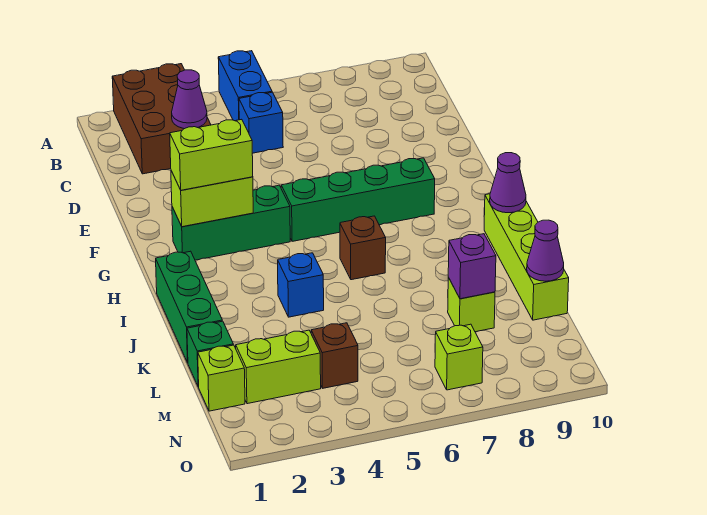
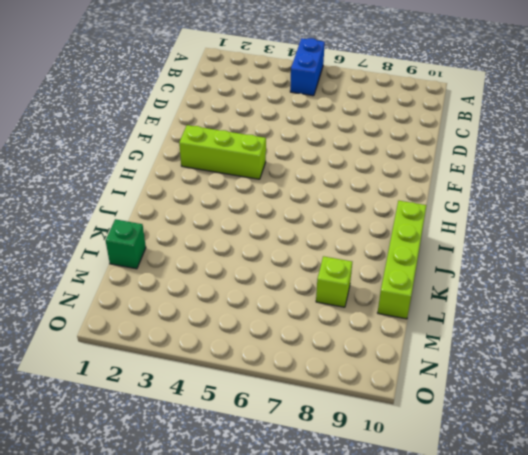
lime brick G2:G4 level 1 -> green brick G2:G4 level 1
none -> brown brick A2:C3 level 1
none -> blue brick C5 level 1
none -> green brick G5:G8 level 1

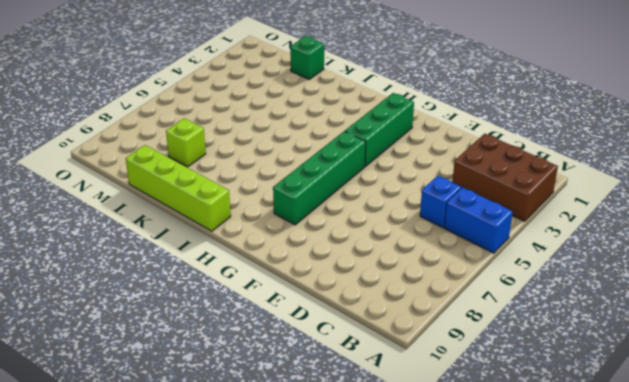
none -> green brick I1:K1 level 1
none -> brown brick I6 level 1
none -> blue brick J4 level 1

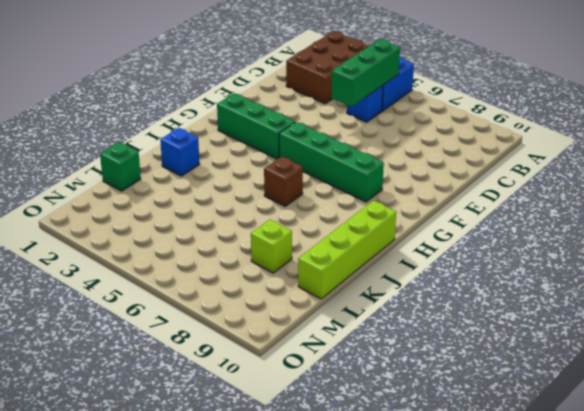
green brick B5:D5 level 2 -> green brick I1:K1 level 1
blue brick J2 level 1 -> blue brick J4 level 1
none -> lime brick M1 level 1
none -> lime brick M2:M3 level 1
none -> brown brick M4 level 1

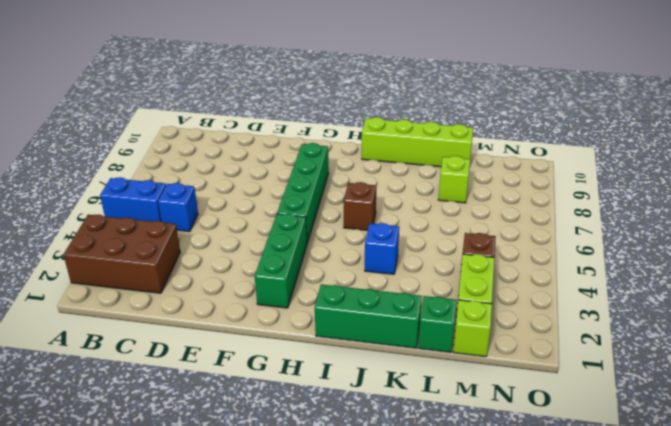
none -> lime brick N7 level 1
none -> purple cone C3 level 2
none -> lime brick G2:G3 level 2

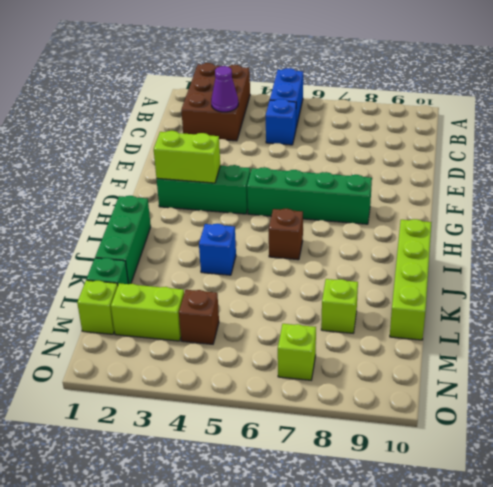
none -> purple cone I10 level 2
none -> purple brick L8 level 2
none -> purple cone L10 level 2

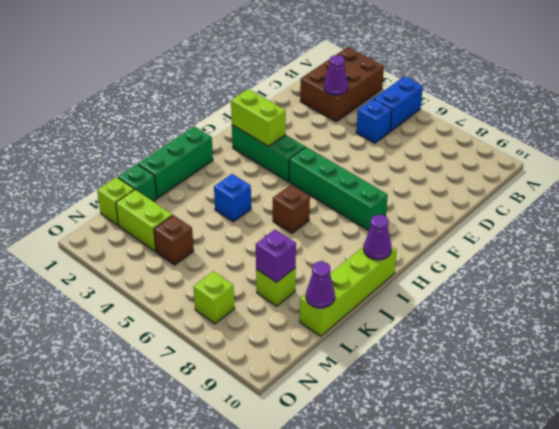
none -> lime brick G2:G3 level 3

